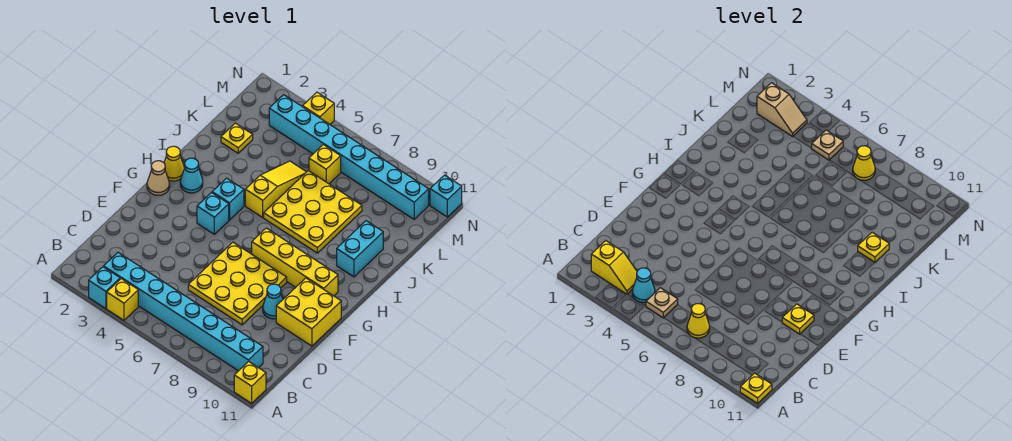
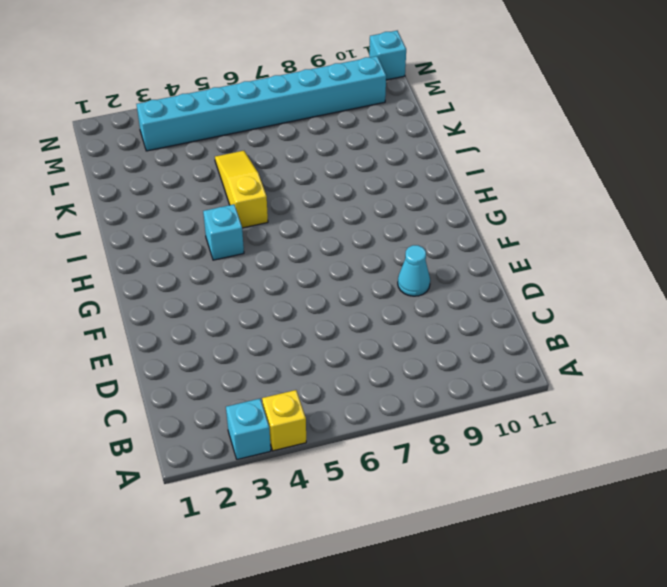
none -> yellow brick A11 level 1
none -> cyan brick B3:B10 level 1
none -> yellow plate D6:F8 level 1
none -> yellow brick E10:F11 level 1

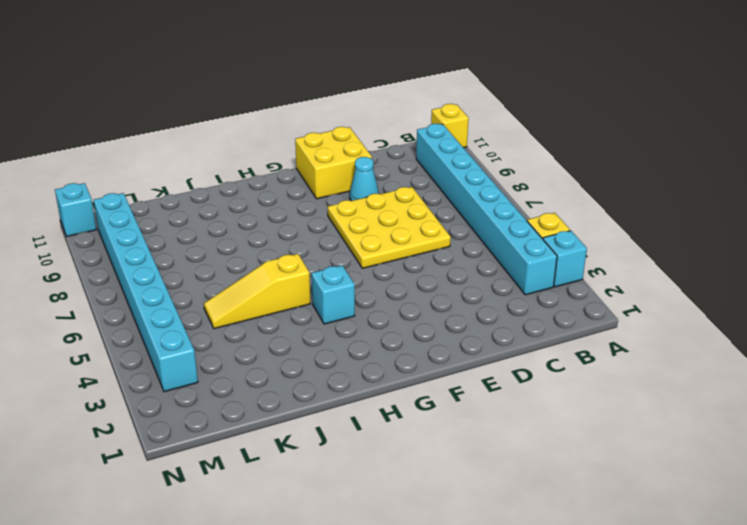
none -> tan cone G1 level 1
none -> cyan brick G4 level 1
none -> yellow brick G7:G10 level 1
none -> yellow cone H1 level 1

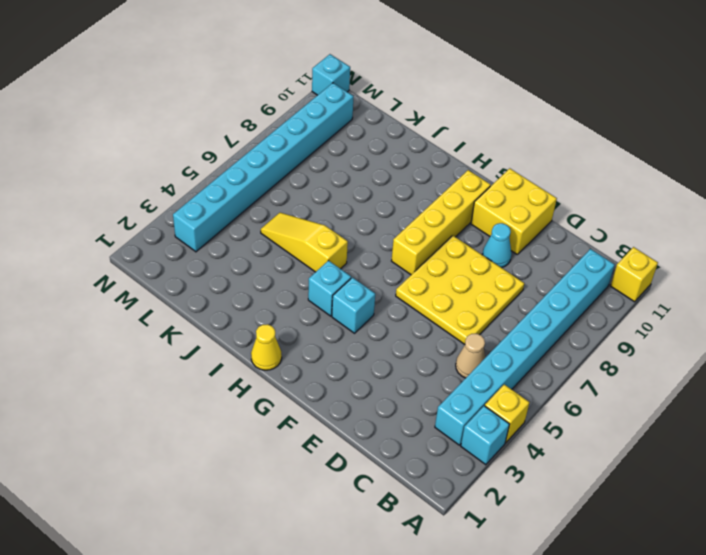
tan cone C5 level 1 -> tan cone G1 level 1
none -> cyan cone H2 level 1
none -> yellow plate I6:K8 level 1
none -> cyan brick I10:J10 level 1
none -> yellow plate K2 level 1

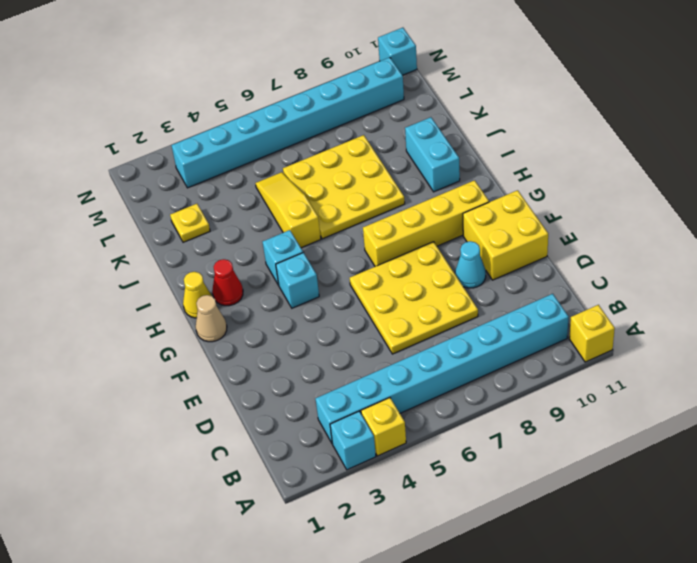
red cone H2 level 1 -> cyan cone H2 level 1
none -> yellow brick L6 level 1
none -> yellow brick N4 level 1
none -> yellow plate A11 level 2
none -> yellow slope B2:B3 level 2 top 2

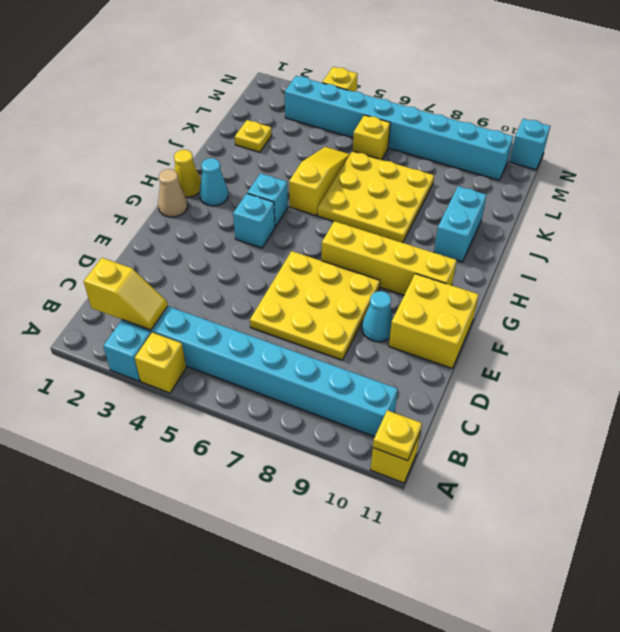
none -> cyan cone B4 level 2
none -> tan plate B5 level 2
none -> yellow cone B7 level 2
none -> yellow plate E10 level 2

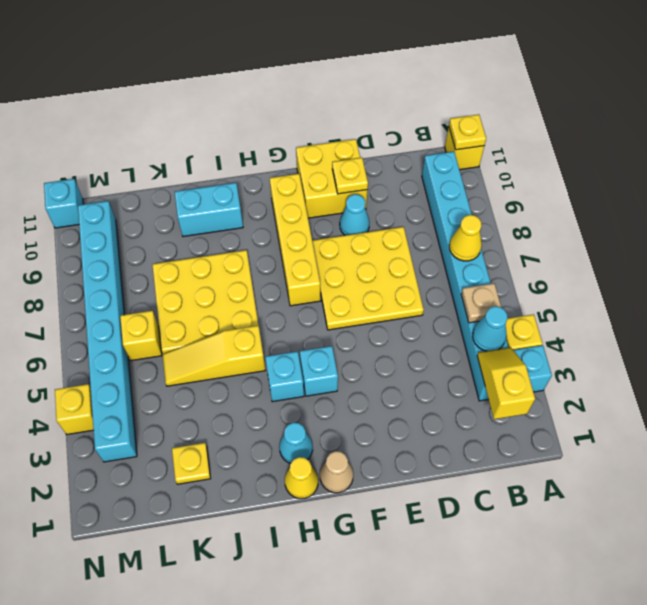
none -> yellow plate J10 level 2
none -> tan slope M2:M3 level 2 top 2
none -> tan plate M5 level 2
none -> yellow cone M7 level 2

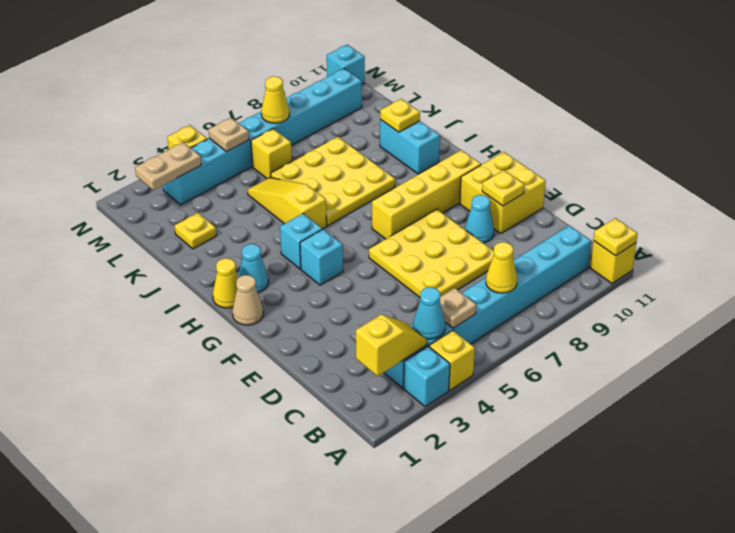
tan plate M2:M3 level 2 -> tan slope M2:M3 level 2 top 2

